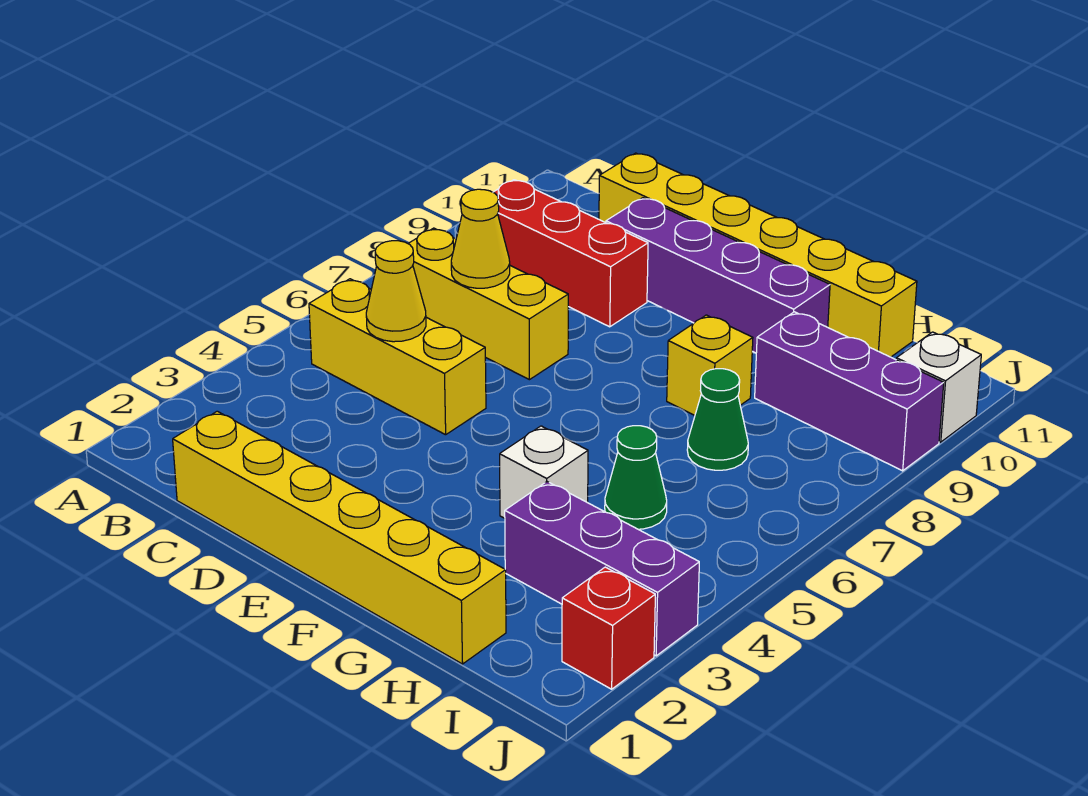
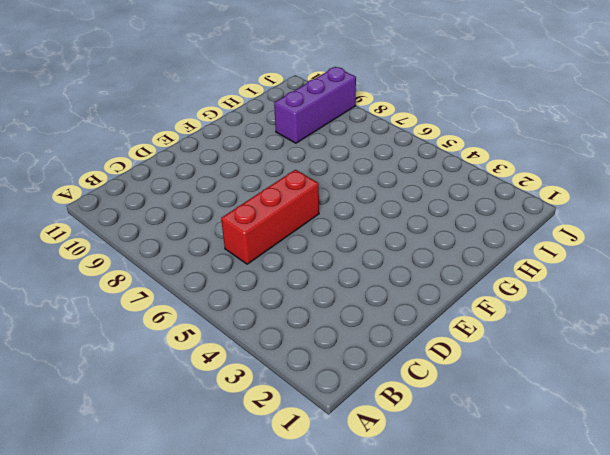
red brick C6:E6 level 1 -> red brick B9:D9 level 1
none -> yellow brick B5:D5 level 1
none -> yellow brick B7:D7 level 1
none -> yellow brick C1:H1 level 1

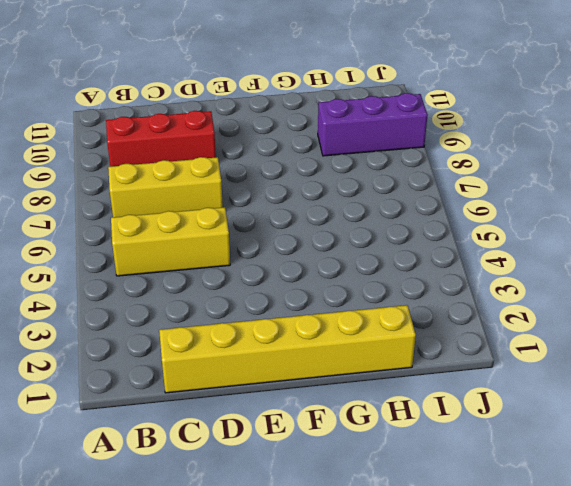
none -> yellow brick C11:H11 level 1
none -> purple brick D10:G10 level 1
none -> white brick G4 level 1

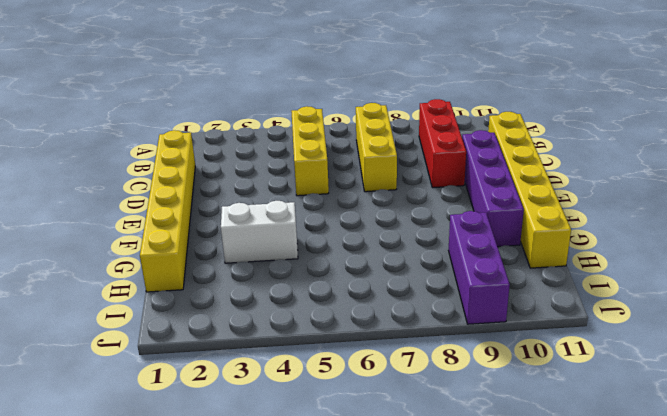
white brick G3:G4 level 1 -> white brick G4 level 1
none -> yellow brick G8 level 1
none -> purple brick H3:J3 level 1
none -> green cone H5 level 1

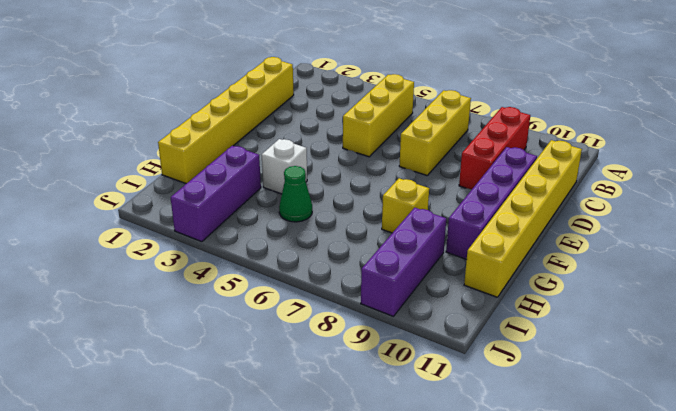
none -> green cone H7 level 1
none -> red brick J2 level 1
none -> white brick J10 level 1

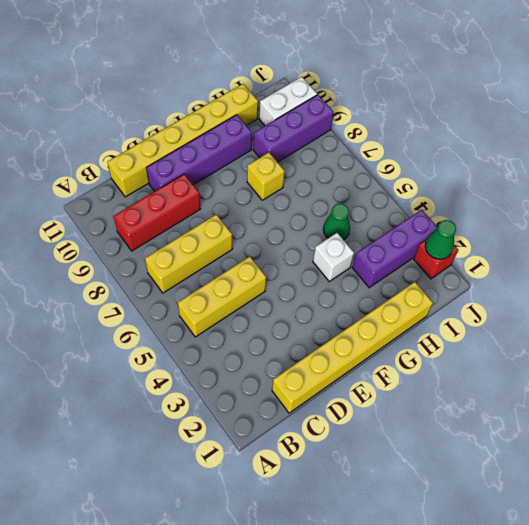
white brick I10:J10 level 1 -> white brick J10 level 1
green cone J2 level 2 -> green cone H7 level 1
none -> yellow cone C5 level 2
none -> yellow cone C7 level 2

